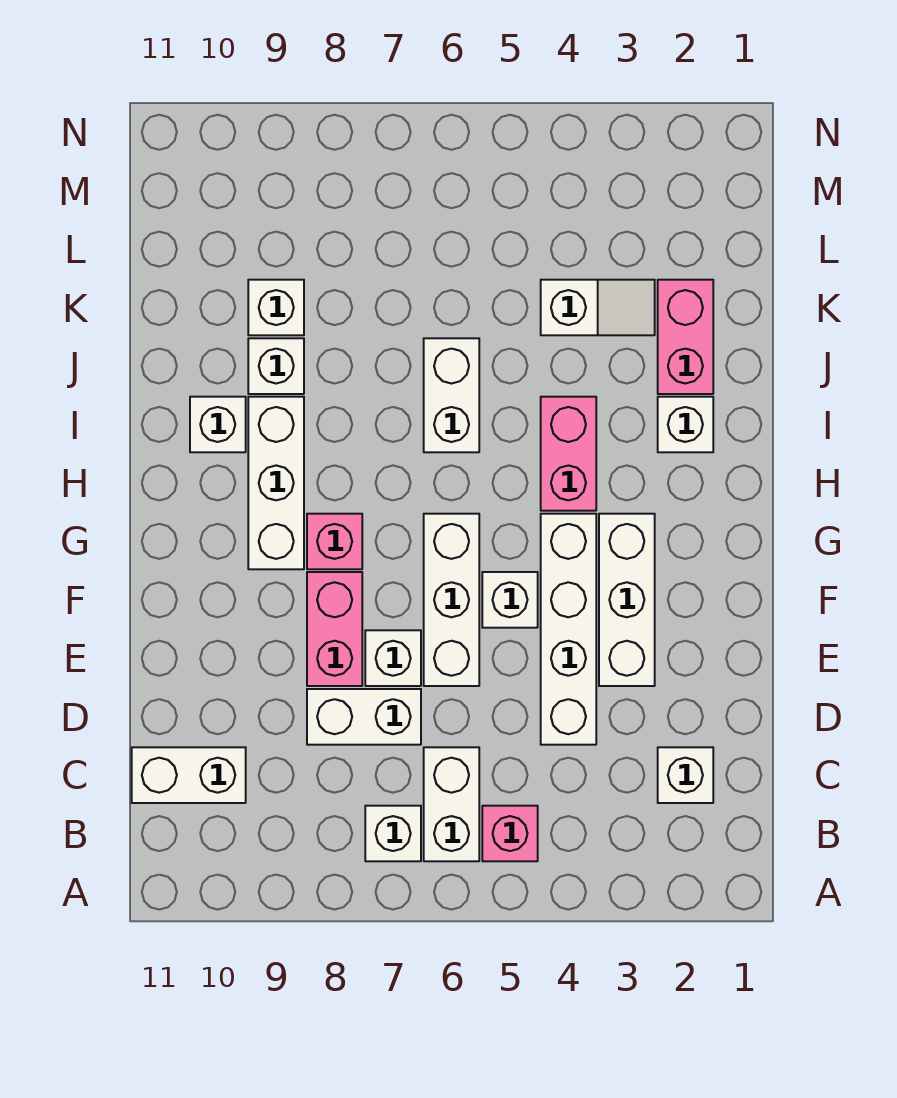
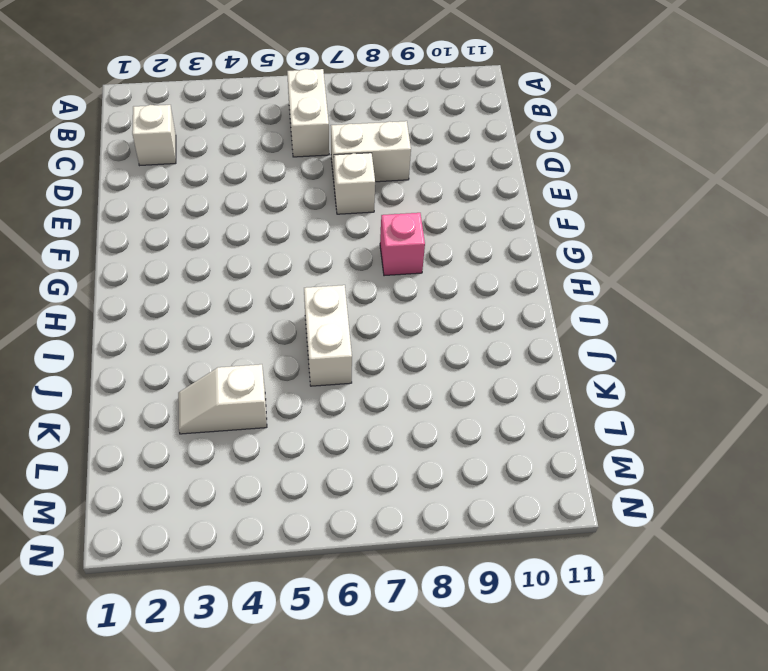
none -> pink brick B5 level 1
none -> white brick B7 level 1
none -> white brick C10:C11 level 1

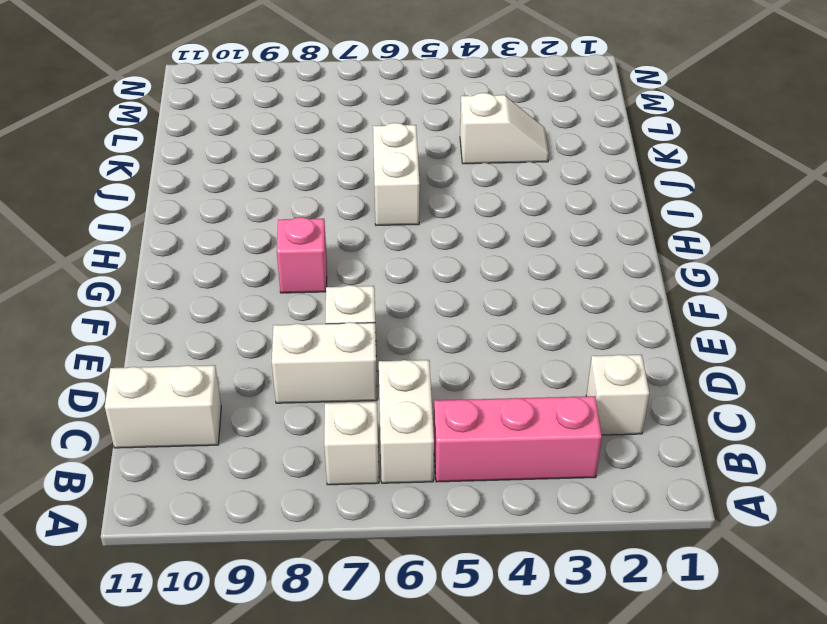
pink brick B3:B5 level 1 -> pink brick B5 level 1
none -> white brick D4:G4 level 1
none -> white brick E3:G3 level 1
none -> white brick E6:G6 level 1

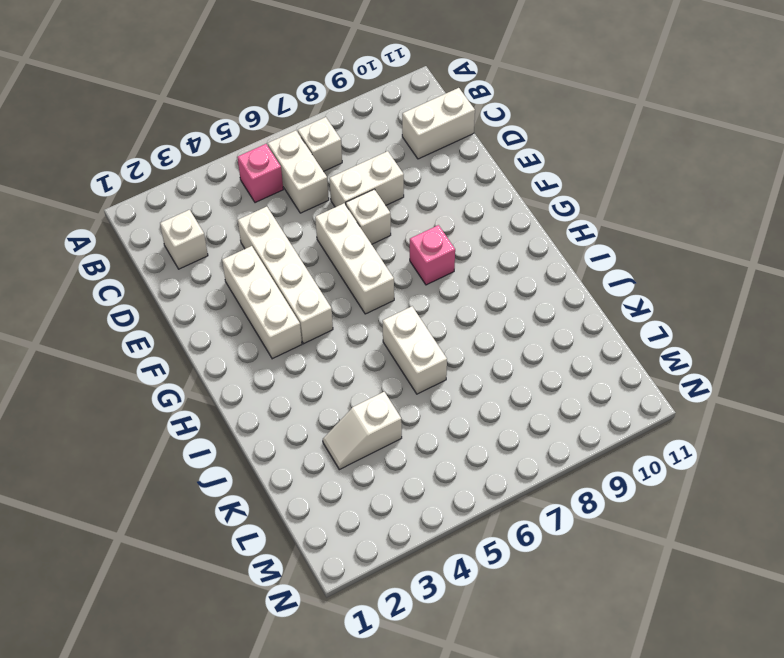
none -> pink brick E8:F8 level 1
none -> white brick F5 level 1
none -> white brick G9:I9 level 1

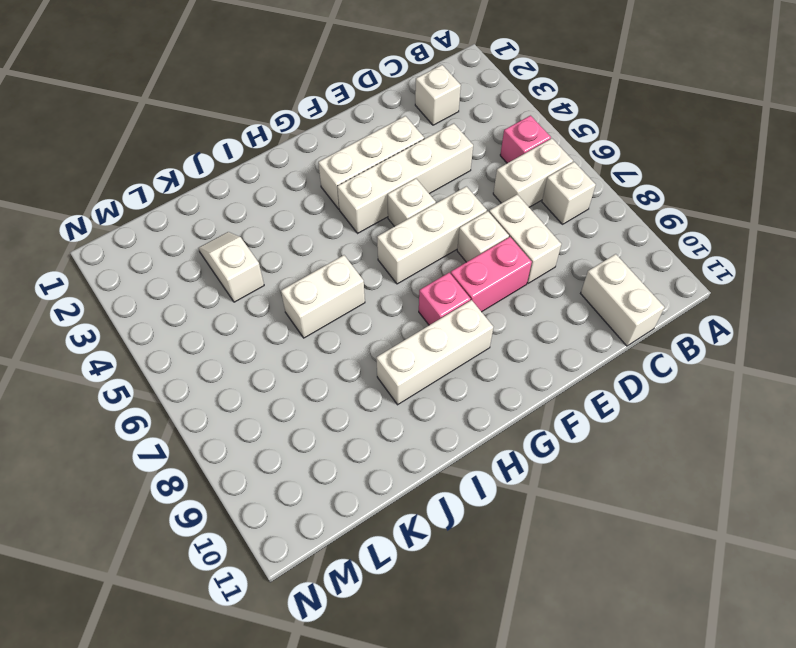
none -> pink brick H4:I4 level 1
none -> white brick I2 level 1
none -> white brick I10 level 1

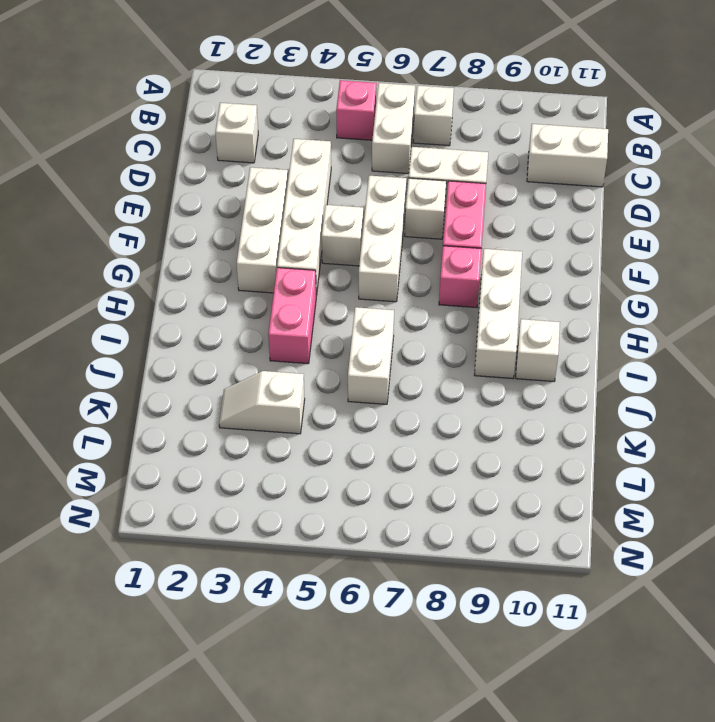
none -> white brick I2 level 1
none -> pink brick J2:K2 level 1
none -> white brick J9 level 1

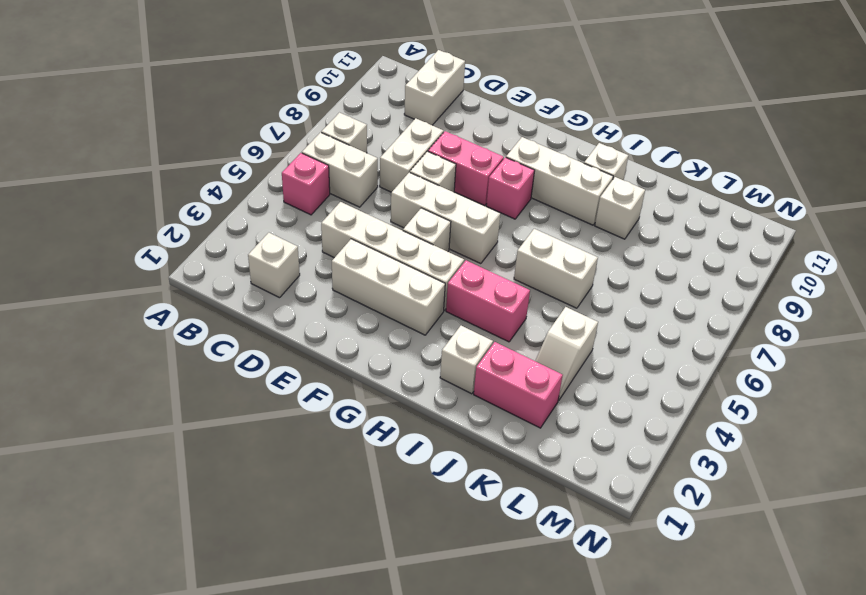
none -> white brick K9 level 1

